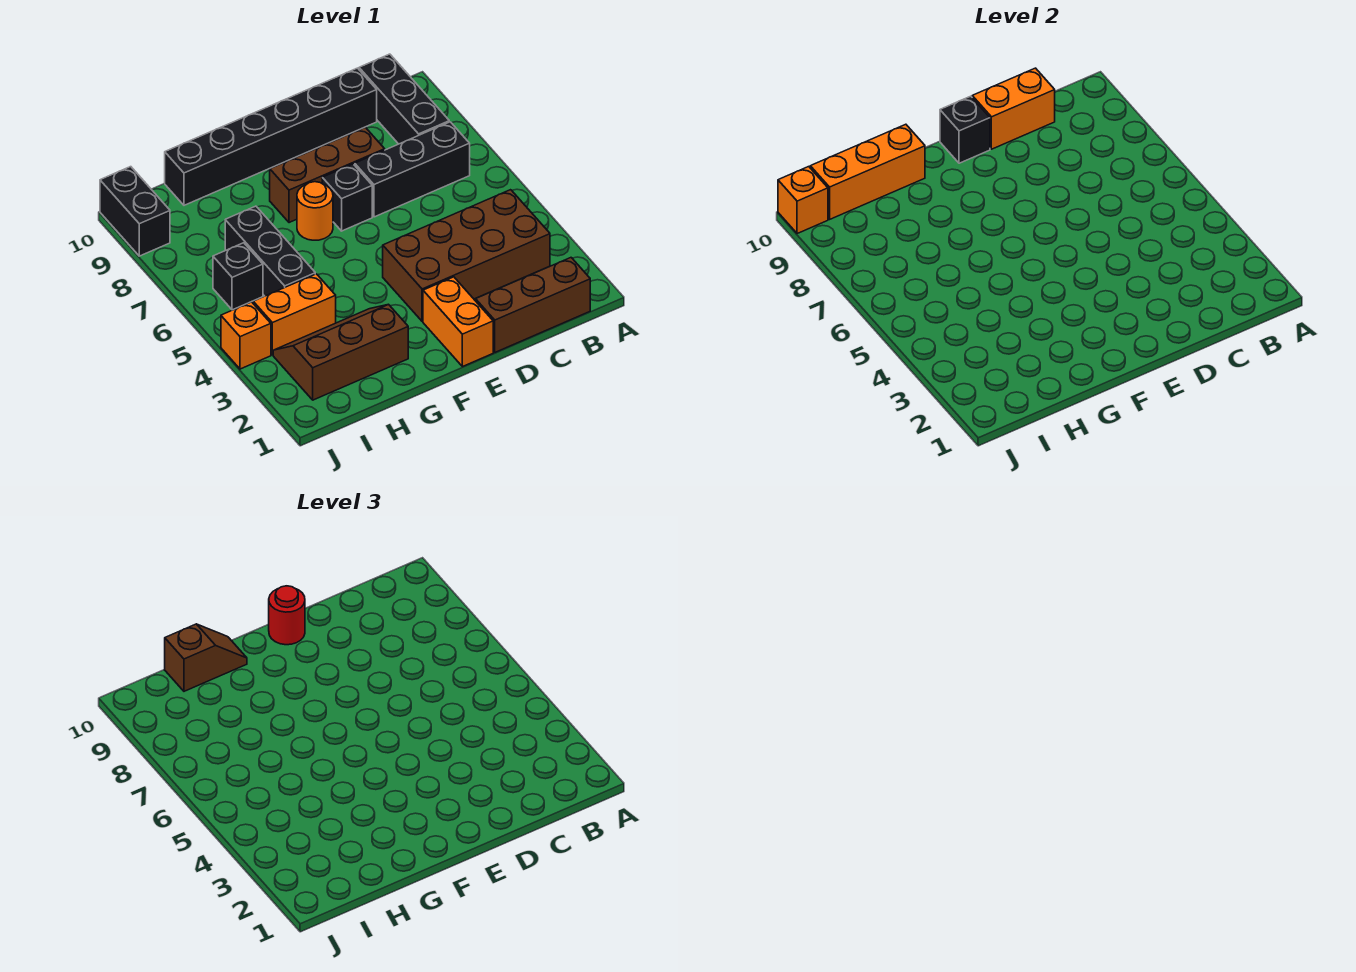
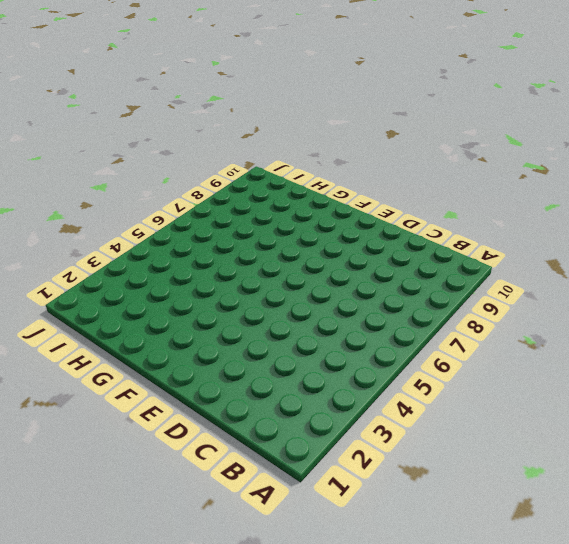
none -> brown brick B1:D1 level 1
none -> brown brick B3:E4 level 1
none -> black brick B7:D7 level 1

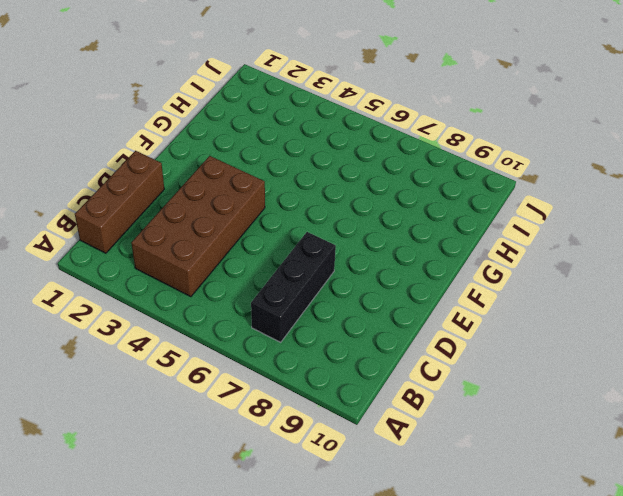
none -> black brick B8:B10 level 1
none -> black brick C10:H10 level 1
none -> brown brick D8:F8 level 1

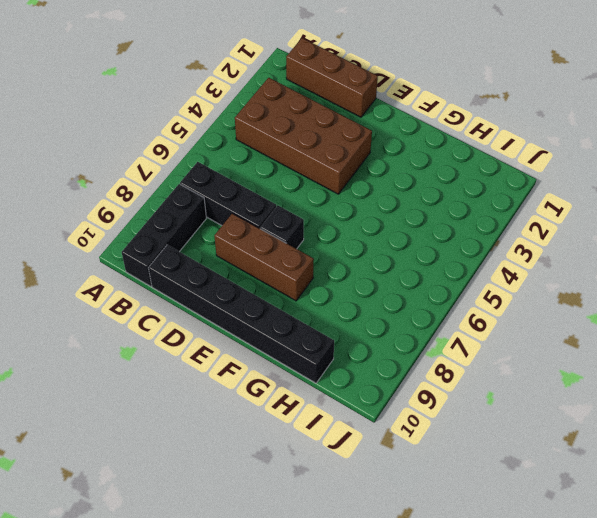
none -> orange brick E1:E2 level 1
none -> orange round brick F7 level 1
none -> brown slope G2:I3 level 1 top 2

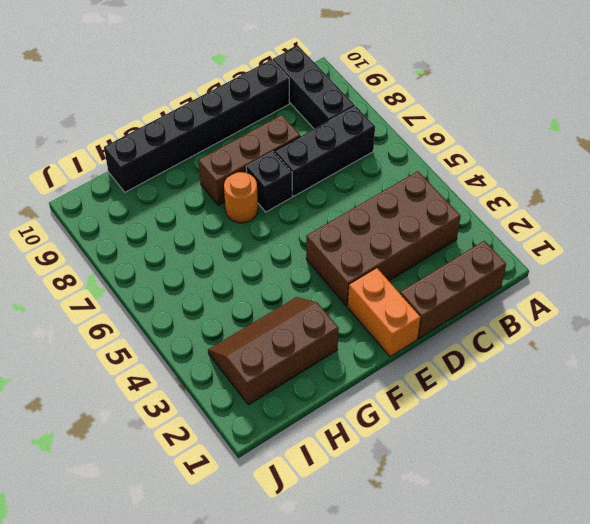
none -> orange brick H4:I4 level 1
none -> black brick H5:H7 level 1
none -> black brick I6 level 1

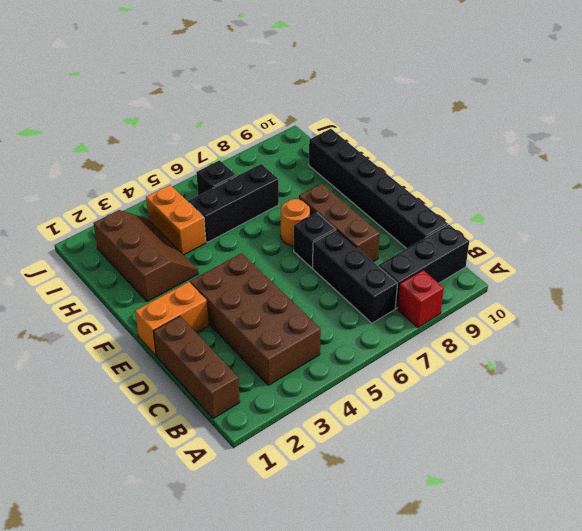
red brick A8 level 1 -> none
none -> orange brick J4 level 1
none -> black brick J9:J10 level 1
none -> orange brick C10:D10 level 2

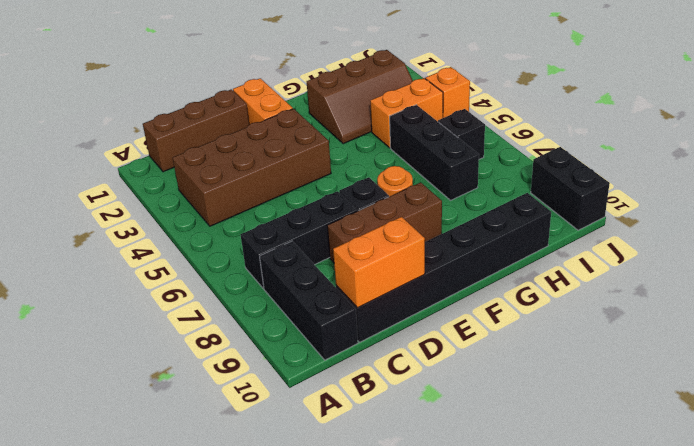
none -> black brick E10 level 2
none -> orange brick G10:I10 level 2
none -> orange brick J10 level 2

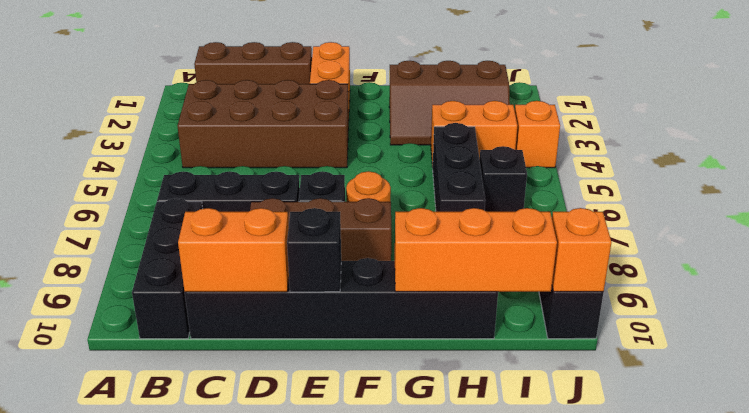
none -> red round brick E10 level 3
none -> brown slope G10:H10 level 3 top H

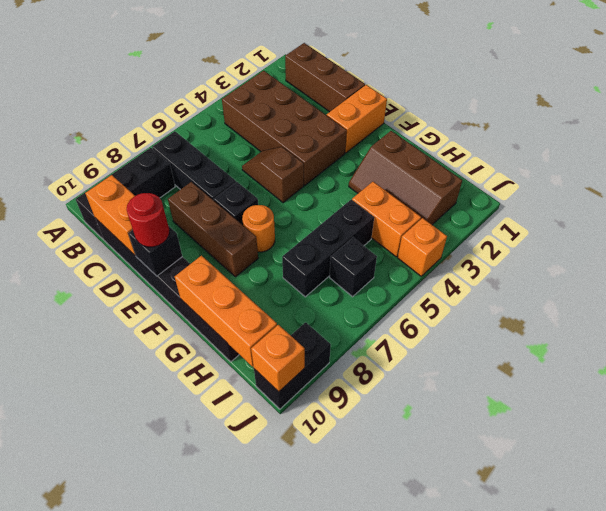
brown slope D5:E5 level 1 top E -> brown slope G10:H10 level 3 top H

